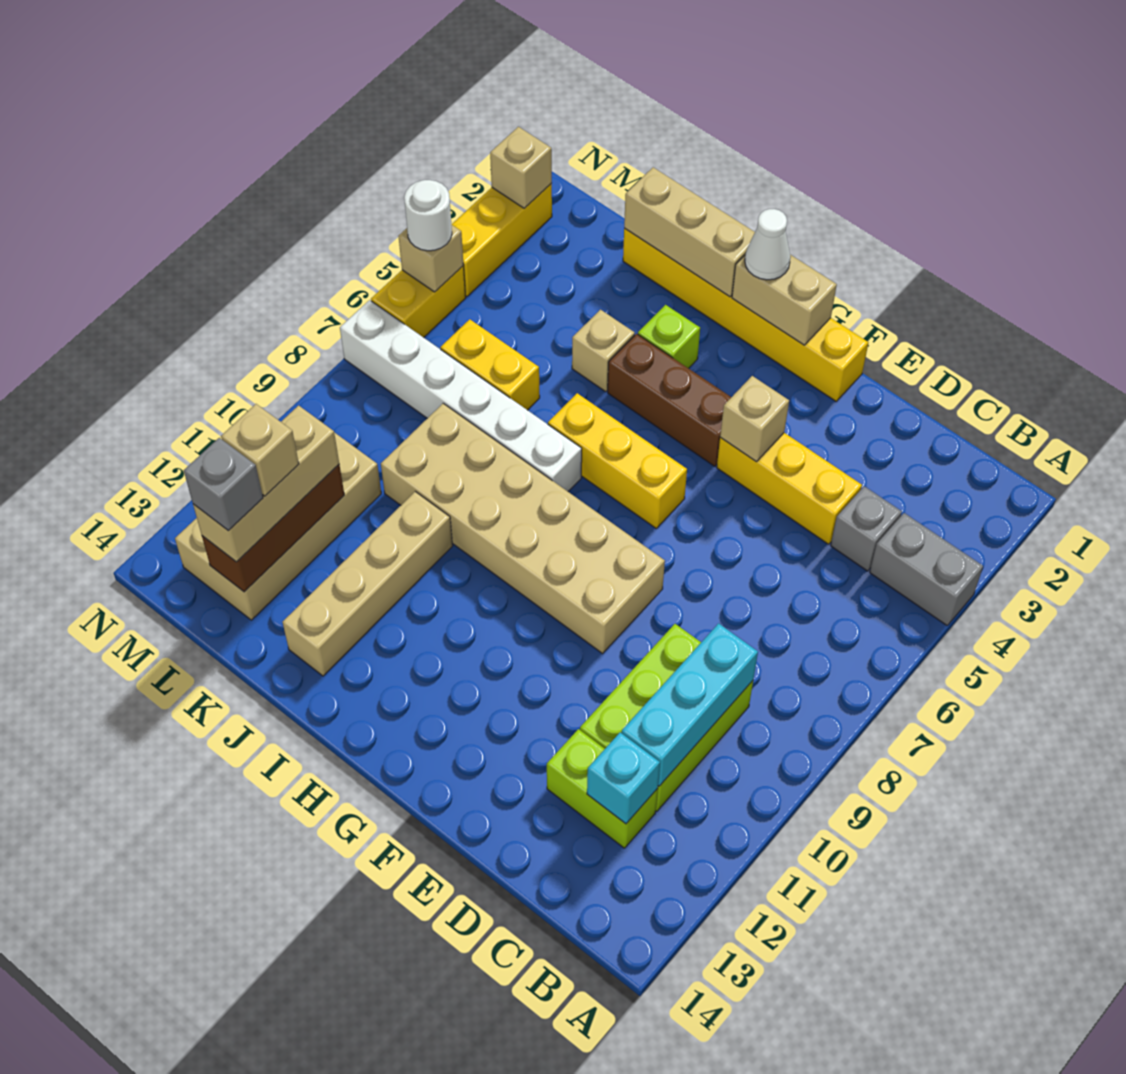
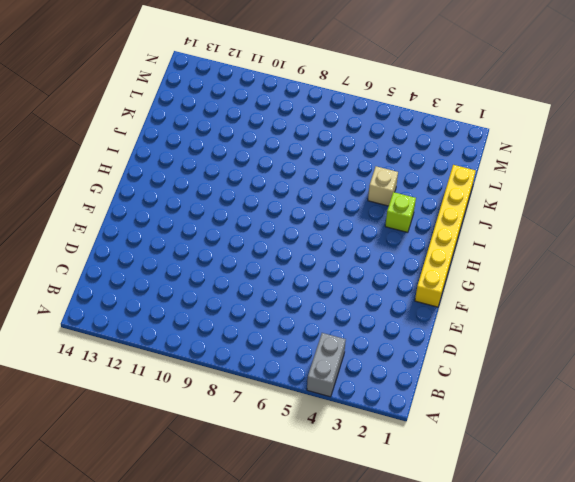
none -> grey brick C4 level 1
none -> lime brick C9:D11 level 1
none -> lime brick C12:D12 level 1
none -> yellow brick D4:F4 level 1

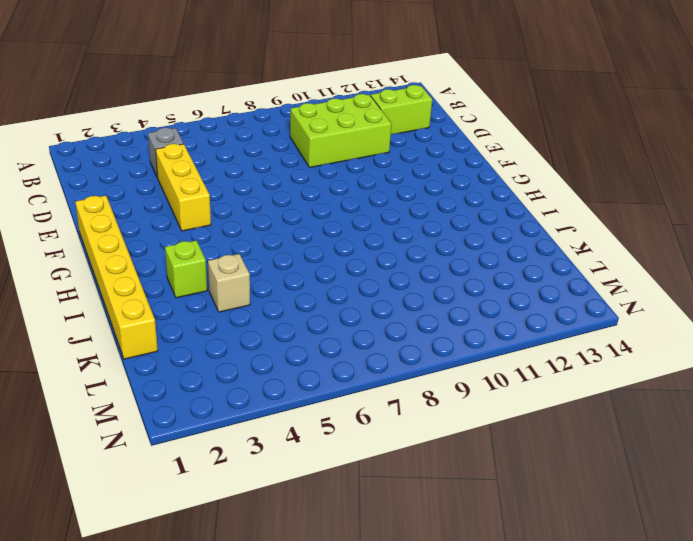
lime brick C12:C13 level 1 -> lime brick C12:D12 level 1
none -> grey brick A4:B4 level 1
none -> tan brick F8:K9 level 1
none -> brown brick G4:I4 level 1
none -> yellow brick G6:I6 level 1

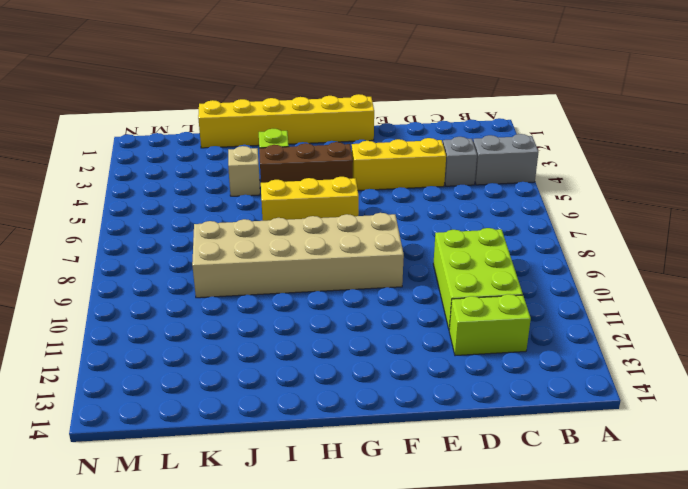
none -> white brick I7:N7 level 1
none -> tan brick J10:J13 level 1
none -> yellow brick K6:L6 level 1
none -> tan brick L10:M13 level 1

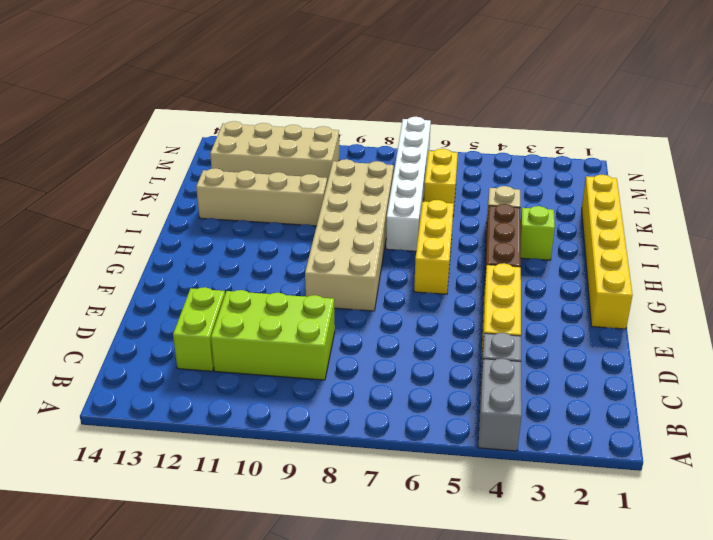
none -> yellow brick N2:N4 level 1
none -> yellow brick N5:N6 level 1
none -> cyan brick C9:C11 level 2
none -> cyan brick C12 level 2

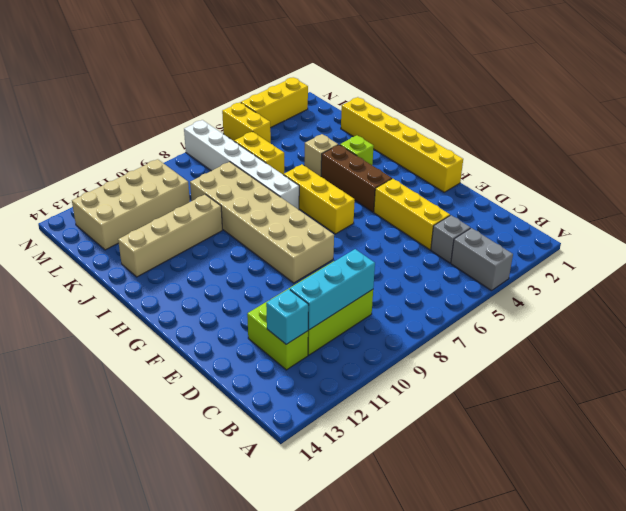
yellow brick M5:N5 level 1 -> yellow brick N5:N6 level 1
none -> tan brick F4 level 2
none -> tan brick G1:H1 level 2
none -> tan brick I1:K1 level 2
none -> brown brick L11:L13 level 2

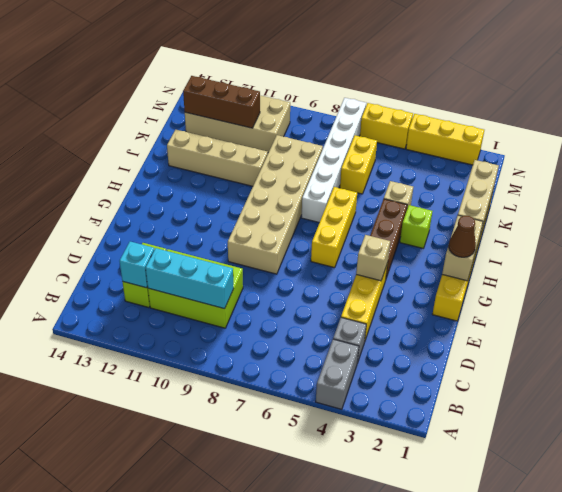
brown cone G1 level 3 -> none
none -> tan brick N2 level 2
none -> tan brick N5 level 2
none -> white cone H1 level 3
none -> tan brick L11:L13 level 3

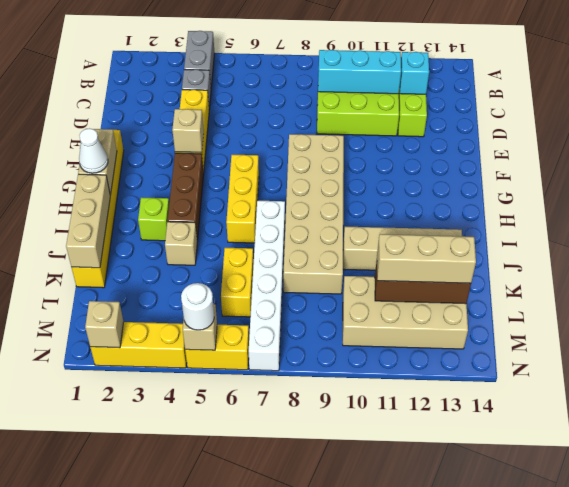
none -> tan brick L12 level 4
none -> grey brick L13 level 4

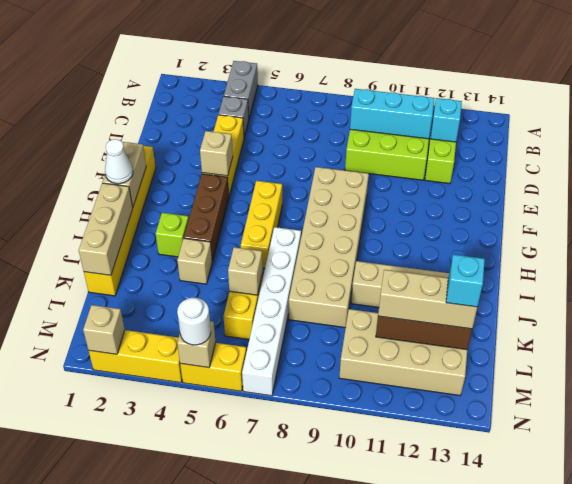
tan brick K6 level 2 -> tan brick L12 level 4
cyan brick L13 level 4 -> grey brick L13 level 4

